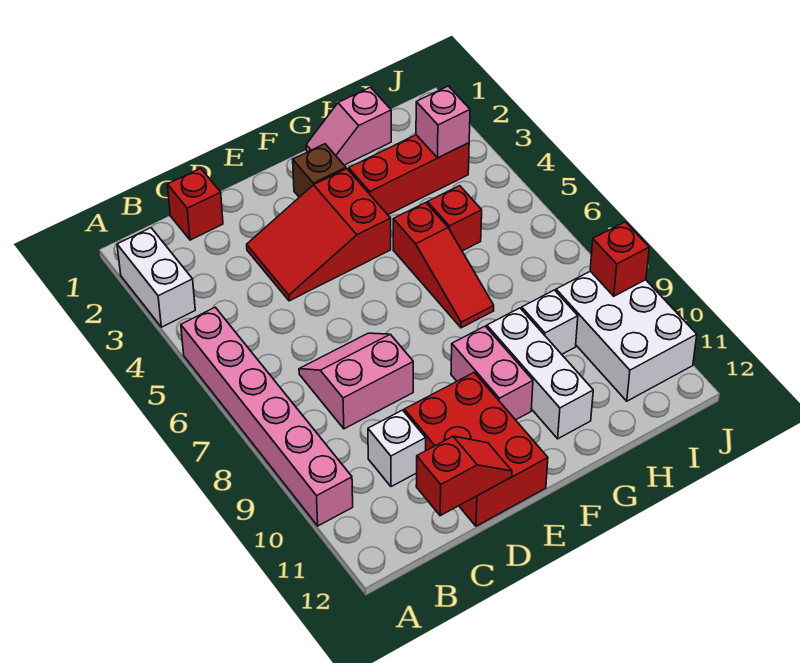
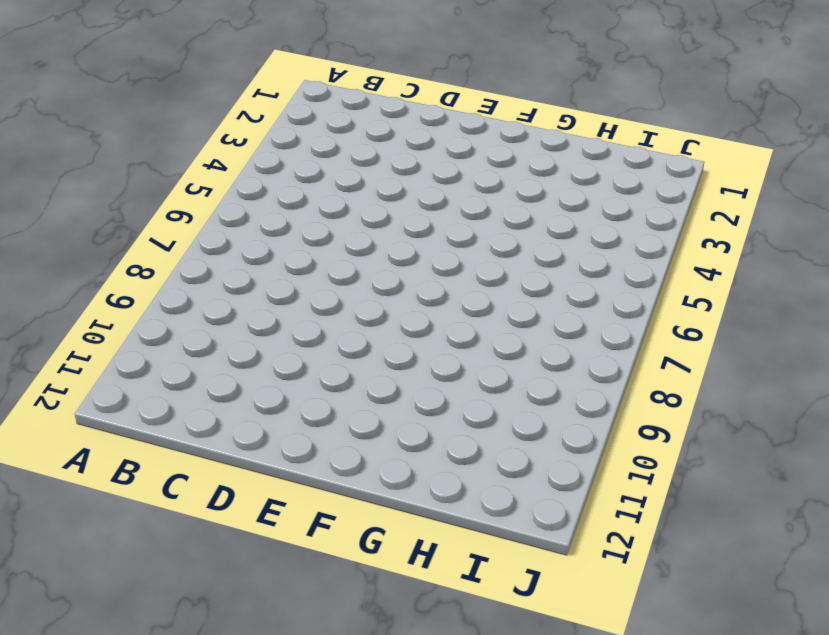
none -> white brick A2:A3 level 1
none -> pink brick A5:A10 level 1
none -> red brick C1 level 1

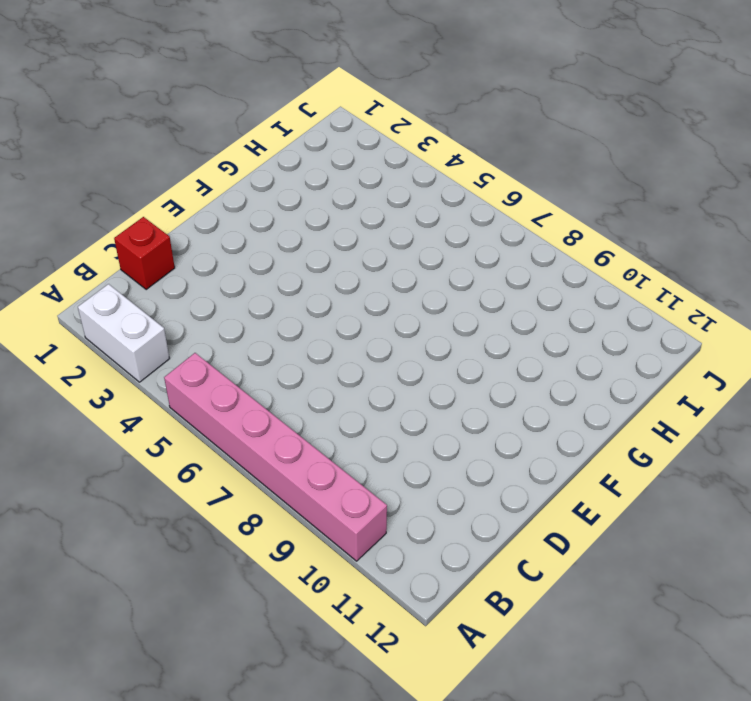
none -> pink slope C7:D8 level 1 top 8
none -> white brick C10 level 1
none -> red slope D3:F4 level 1 top F

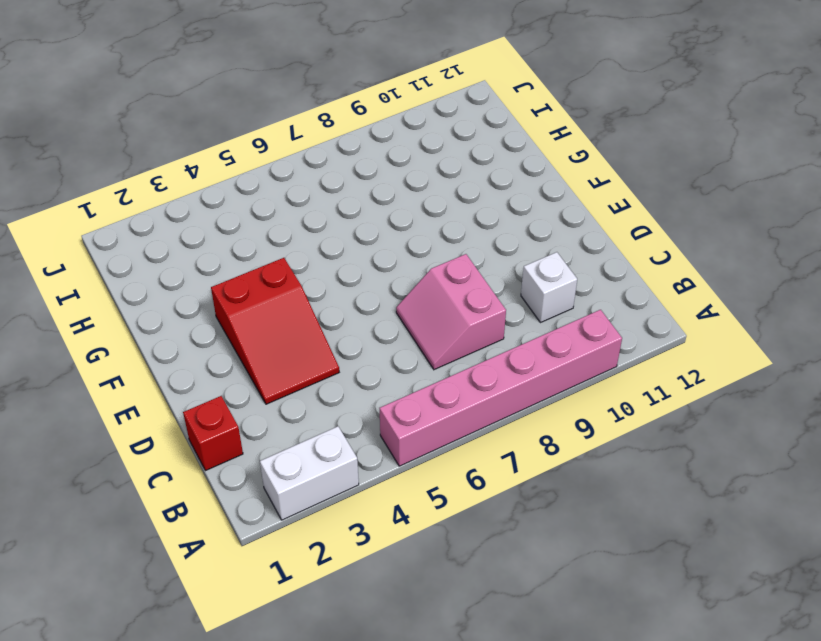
none -> red brick D10:E12 level 1
none -> brown brick F2 level 1
none -> pink brick F9:F10 level 1

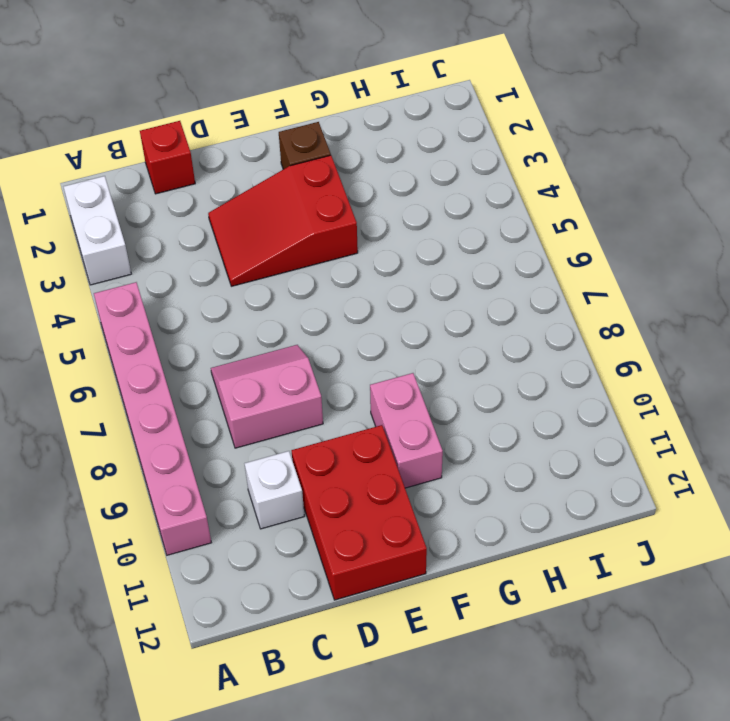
none -> pink slope G1:H1 level 1 top H
none -> red brick G3:I3 level 1
none -> red slope G5:G7 level 1 top 5

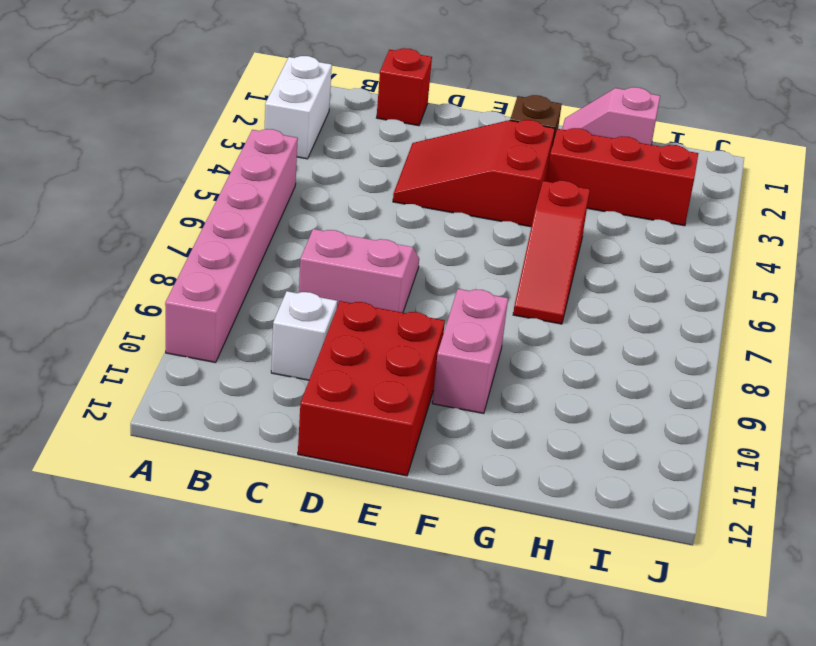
none -> white brick G9:G11 level 1
none -> red brick H5 level 1
none -> white brick H9 level 1

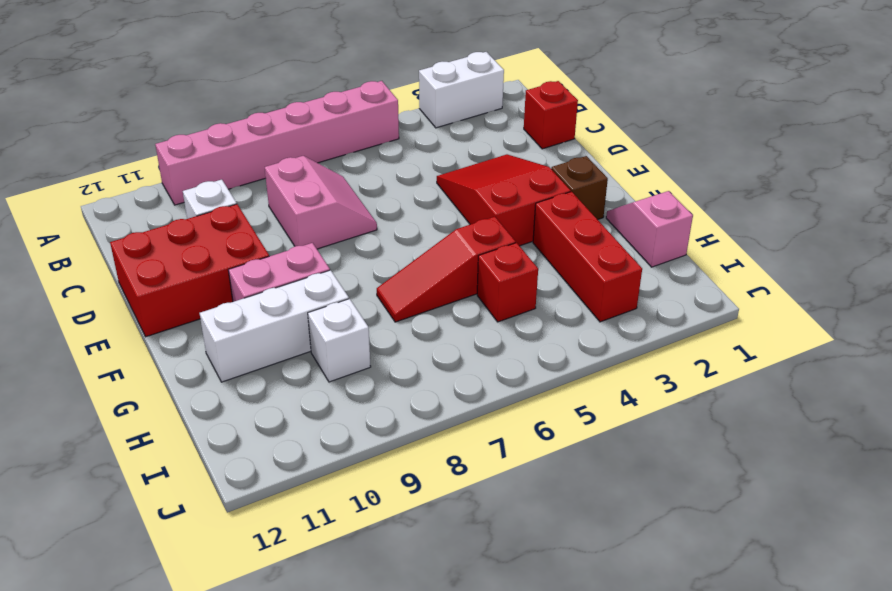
none -> white brick I9:J11 level 1
none -> red slope C12:D12 level 2 top C
none -> pink brick I3 level 2

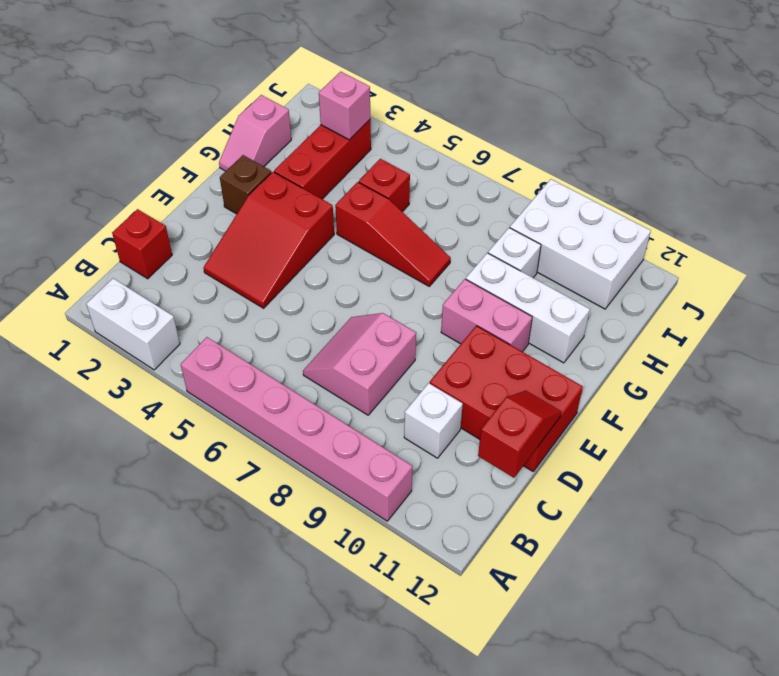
none -> red brick J9 level 2

